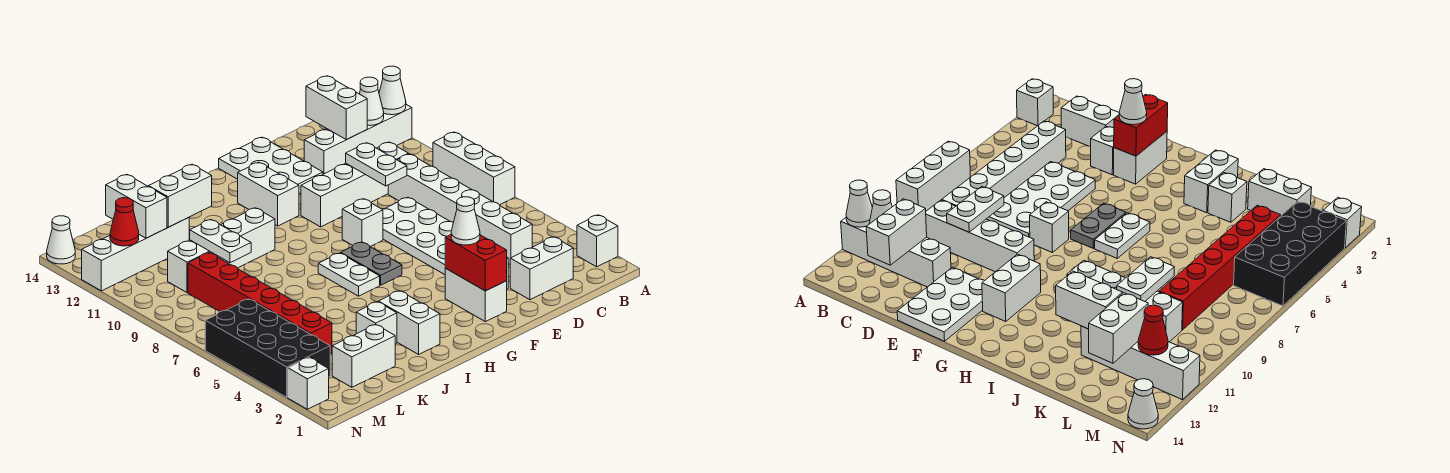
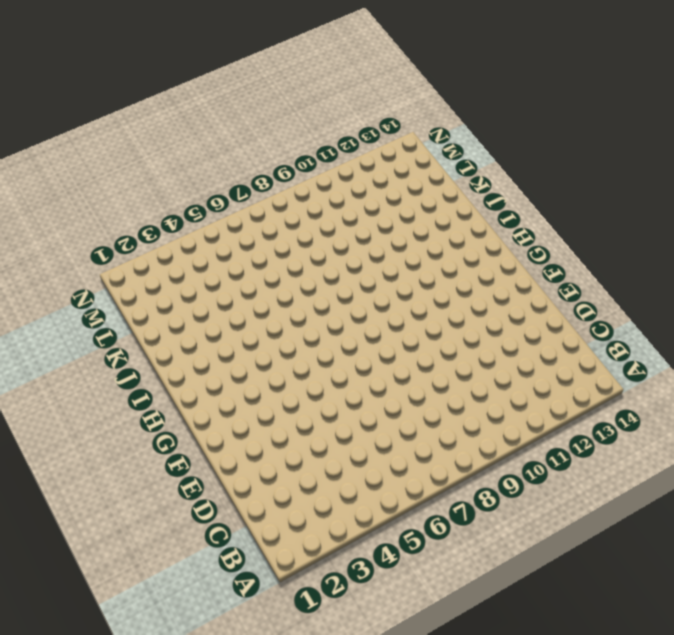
none -> white brick A2 level 1
none -> white brick A7:A9 level 1
none -> white brick A12:D12 level 1
none -> white brick C2:D2 level 1

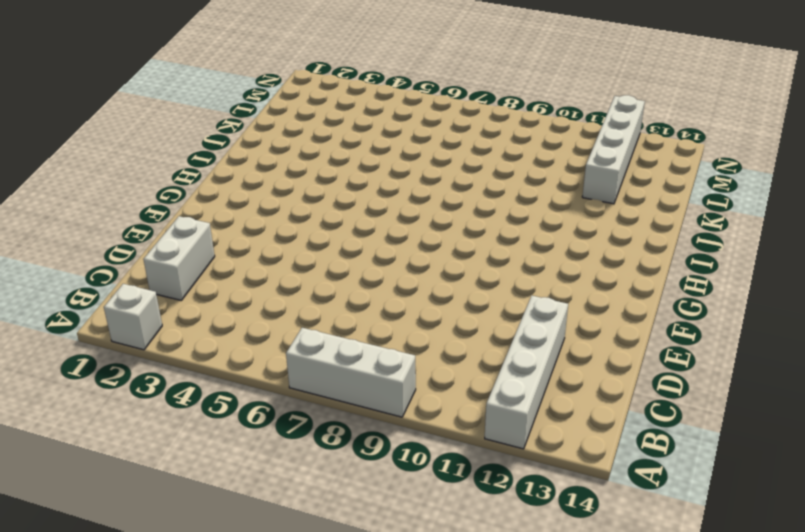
none -> white brick C4:C9 level 1
none -> white brick C10:F10 level 1
none -> white plate D5:E8 level 1
none -> white brick E3 level 1

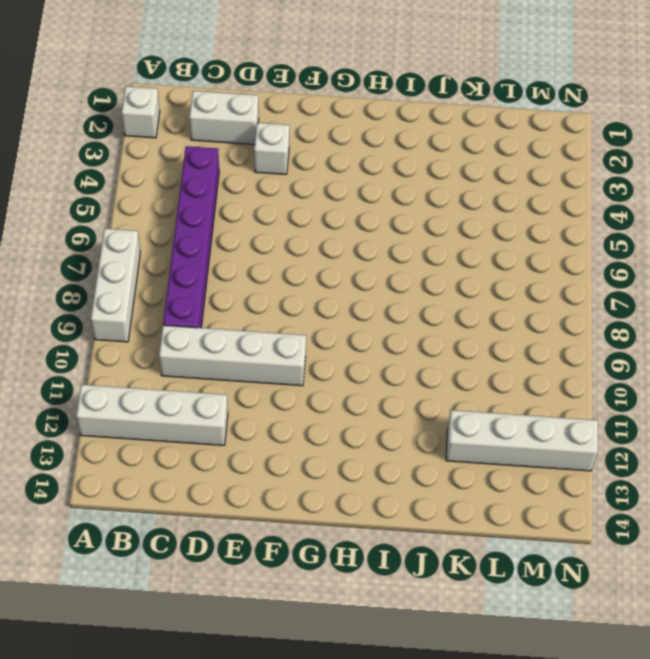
purple brick C4:C9 level 1 -> white brick C4:C9 level 1
none -> white plate D5:E8 level 1
none -> white plate E12:F14 level 1
none -> white brick F2:F3 level 1
none -> white brick F8 level 1

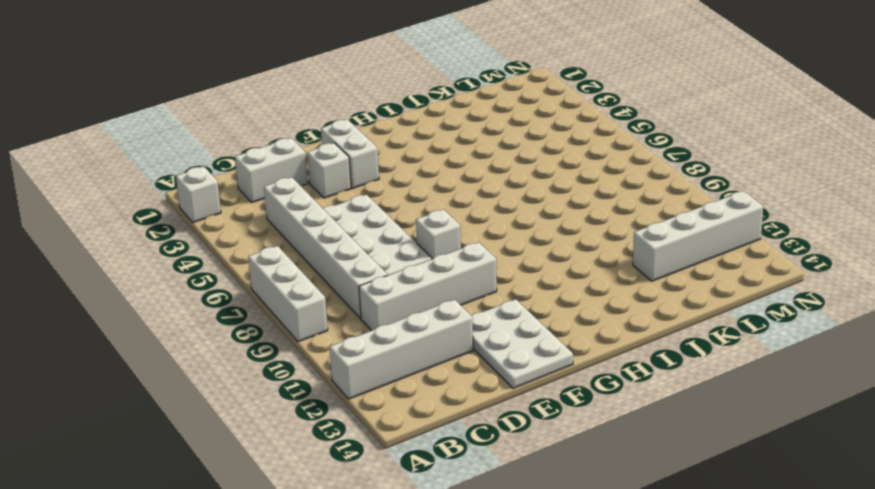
none -> grey plate G6:G7 level 1
none -> white brick G11:G12 level 1
none -> white plate H6:H7 level 1
none -> white brick I2:I3 level 1

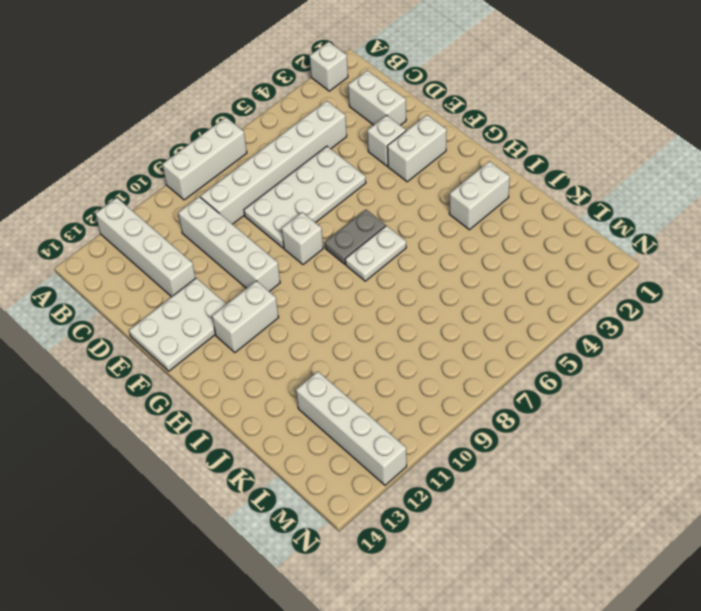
none -> white brick I10:L10 level 1
none -> white brick J3 level 1
none -> white brick K2:L2 level 1
none -> red brick L4:L9 level 1

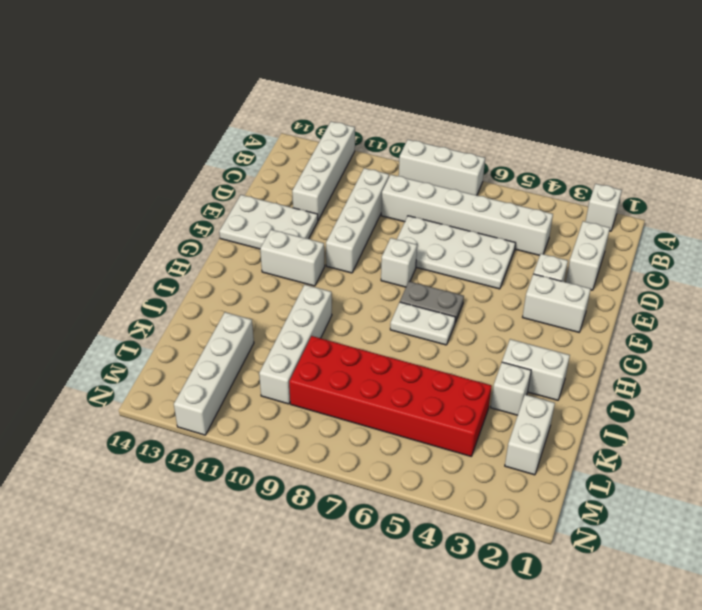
red brick K4:L9 level 1 -> red brick L4:L9 level 1
none -> black brick M3:N6 level 1
none -> white brick N2 level 1
none -> white cone N14 level 1
none -> white cone A12 level 2

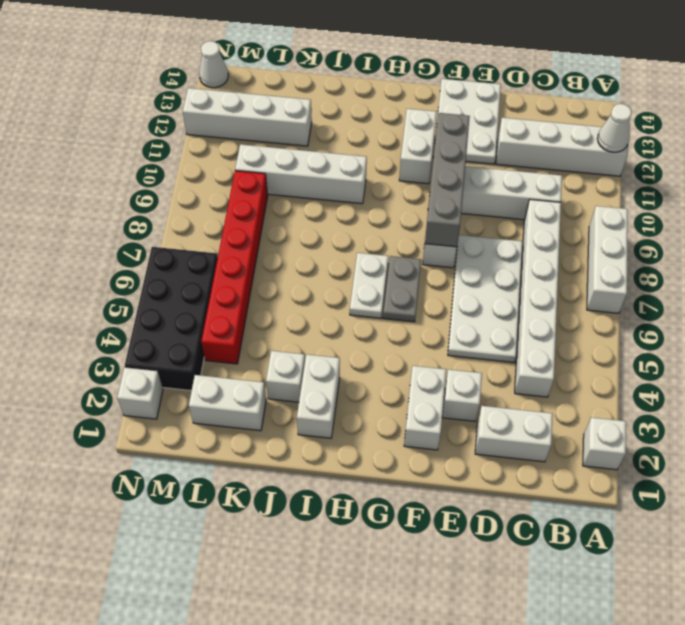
grey brick F8:F11 level 2 -> none
none -> white cone B12 level 2
none -> white brick C12:C13 level 2
none -> white plate D9:D10 level 2
none -> red brick F2:F3 level 2

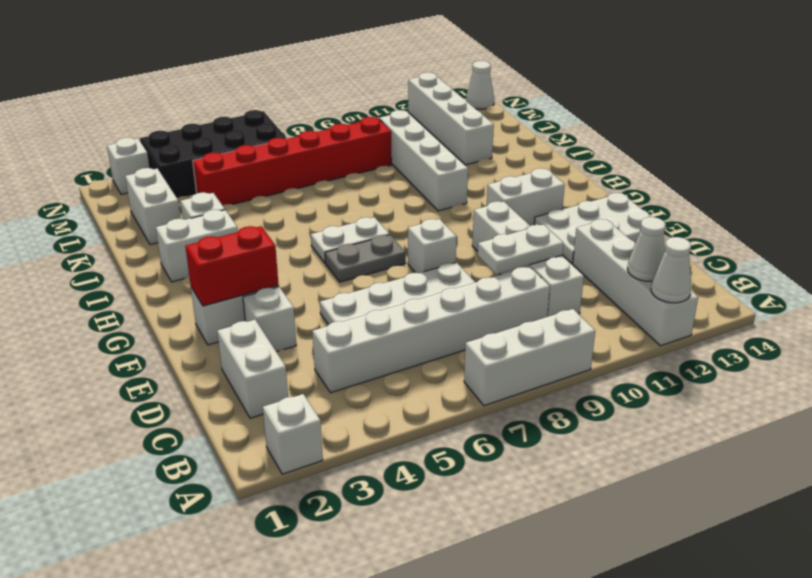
none -> white brick C12:C13 level 2
none -> white brick J12:K12 level 2
none -> white plate K9:K10 level 2
none -> white brick L12:L13 level 2

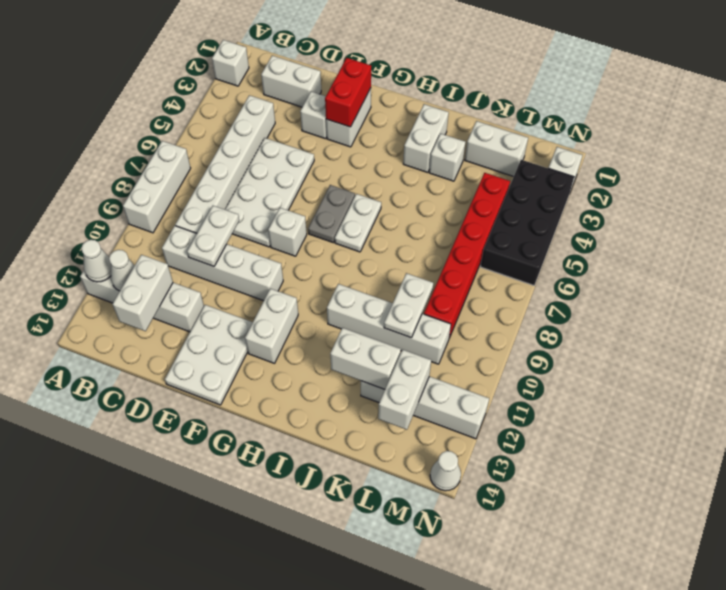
none -> red cone M12 level 2
none -> white cone F3 level 3

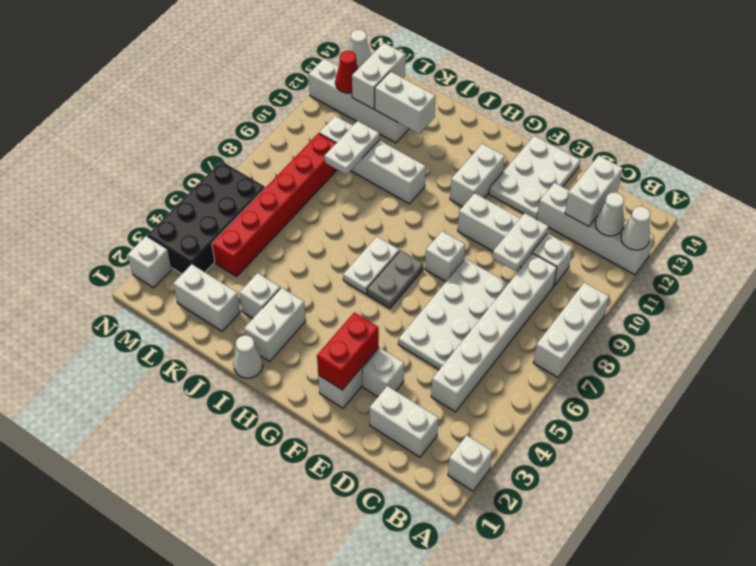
white cone I1 level 1 -> white cone F3 level 3

